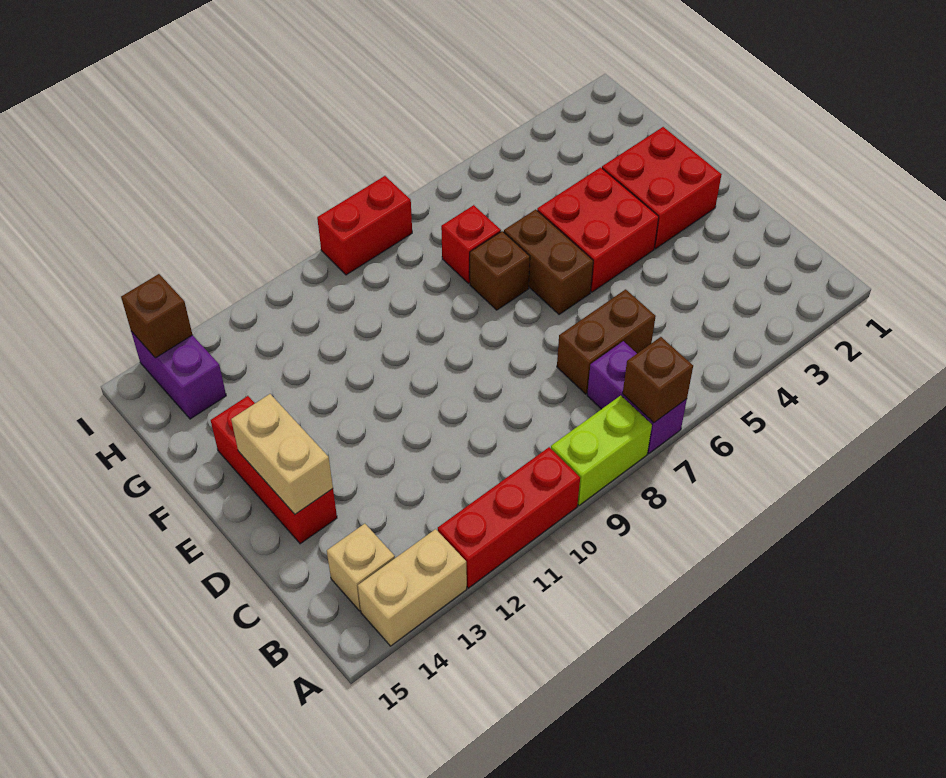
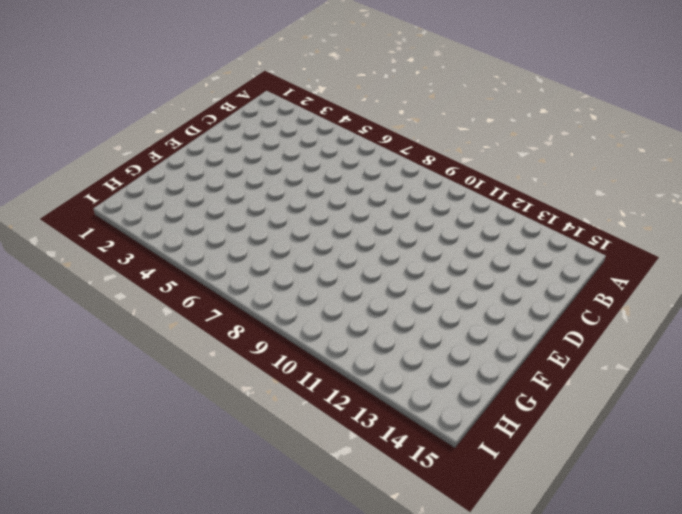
none -> purple brick A7:B7 level 1
none -> lime brick A8:A9 level 1
none -> red brick A10:A12 level 1

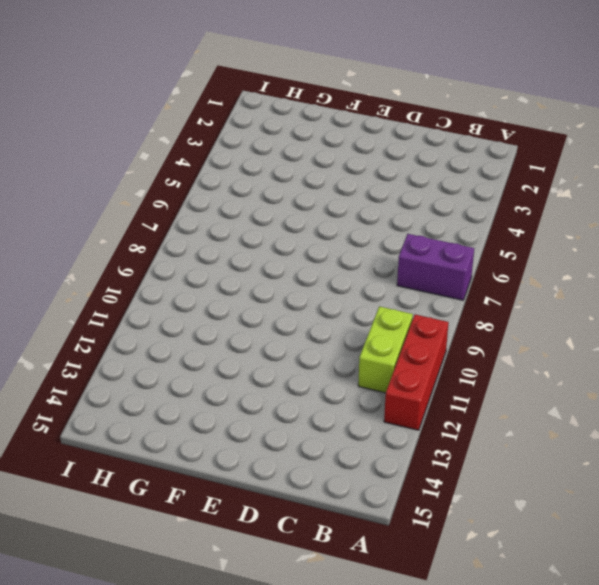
lime brick B10:B11 level 1 -> lime brick A8:A9 level 1
none -> tan brick A13:A14 level 1
none -> tan brick B14 level 1
none -> brown brick C6:C7 level 1

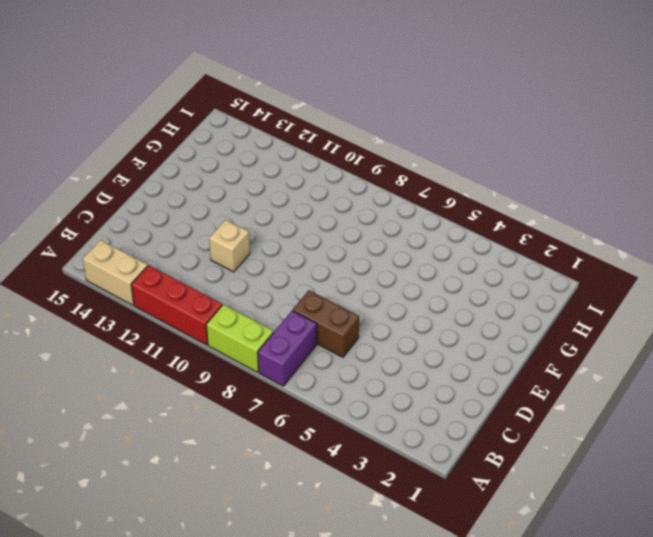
tan brick D11 level 1 -> tan brick B14 level 1
none -> red brick D14:F14 level 1
none -> red brick E2:F3 level 1
none -> red brick E4:F5 level 1

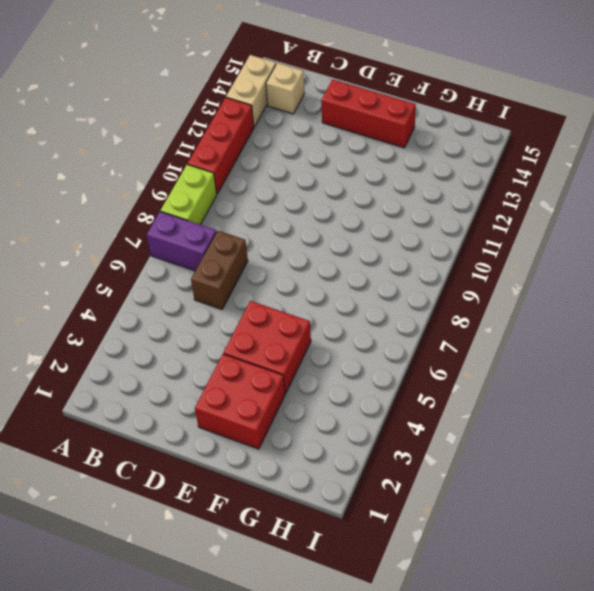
none -> brown brick E6:F6 level 1
none -> brown brick F7 level 1
none -> red brick G7 level 1

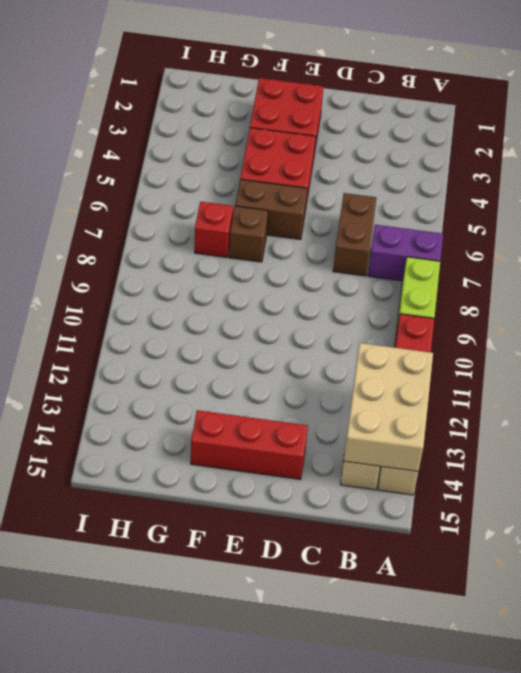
tan brick A12:B14 level 2 -> none
none -> purple brick H14:I14 level 1
none -> red brick I8:I9 level 1
none -> brown brick A7 level 2

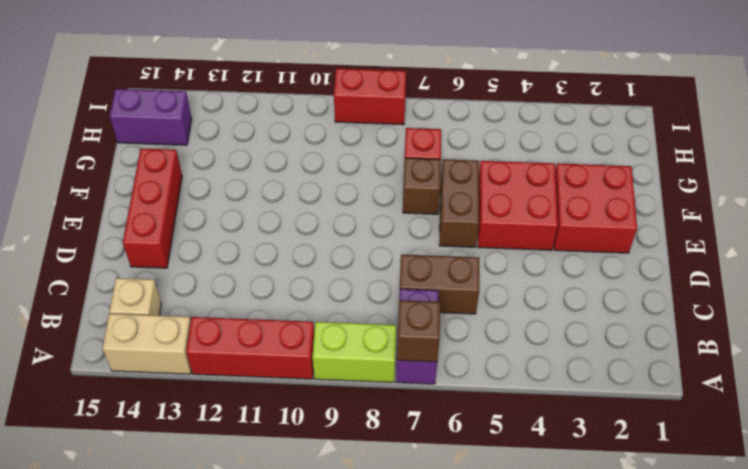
purple brick H14:H15 level 1 -> purple brick H14:I14 level 1
none -> tan brick D14:E14 level 2
none -> brown brick I14 level 2

